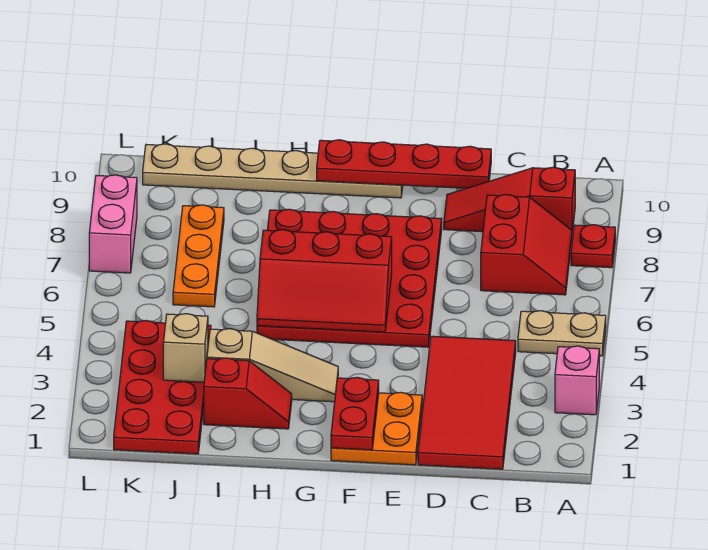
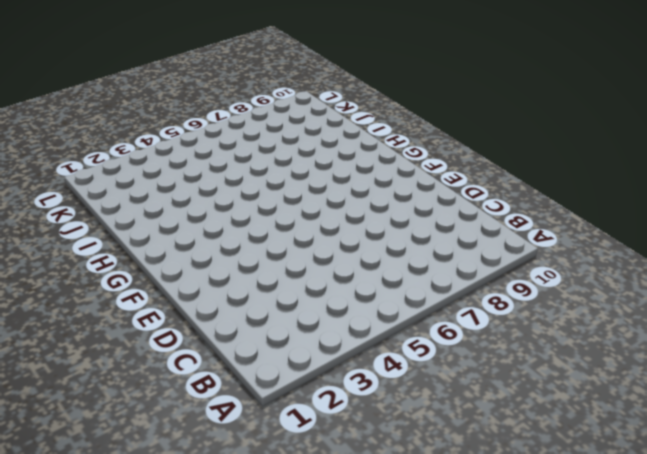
none -> pink brick A3 level 1
none -> tan plate A5:B5 level 1
none -> red plate A8 level 1

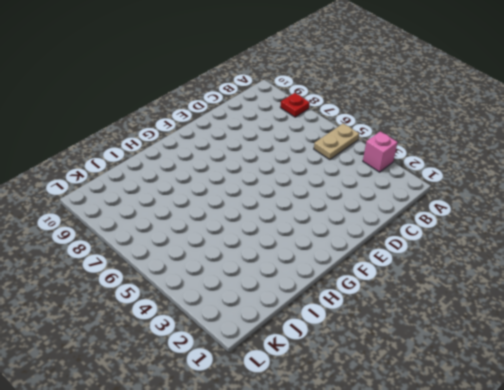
none -> red slope B7:C8 level 1 top C
none -> red slope B9:D9 level 1 top B
none -> red tile C1:D4 level 1

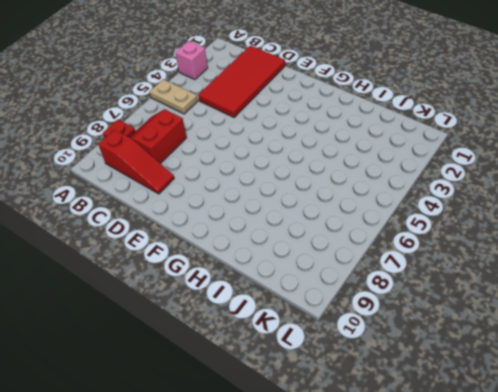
none -> orange plate E1:F2 level 1
none -> red plate E5:H8 level 1
none -> tan plate F10:K10 level 1

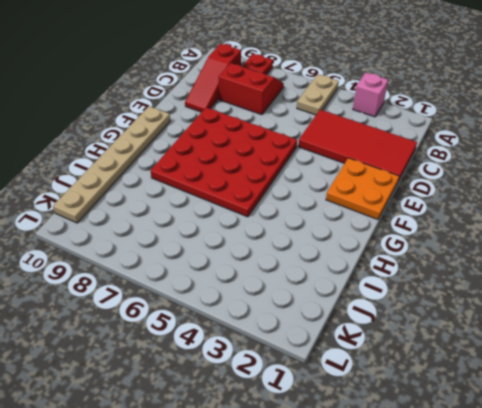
none -> tan slope G3:I3 level 1 top I
none -> red slope H2:I2 level 1 top I
none -> red plate J1:K4 level 1

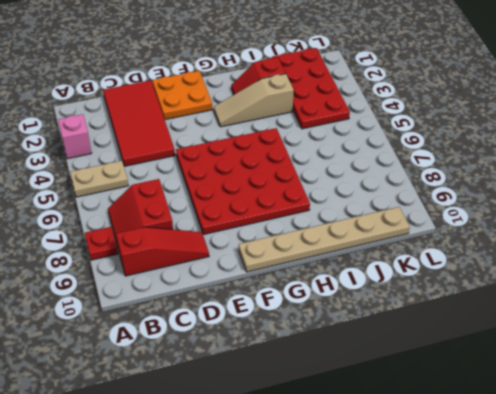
none -> orange plate J6:J8 level 1
none -> pink brick L7:L8 level 1
none -> red plate D10:G10 level 2

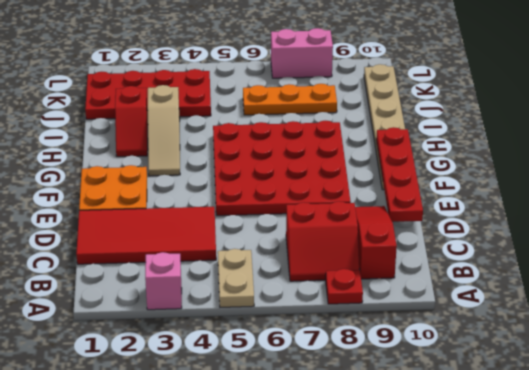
none -> red plate F1:F2 level 2
none -> red slope F5:H6 level 2 top 6
none -> tan brick J3 level 2

